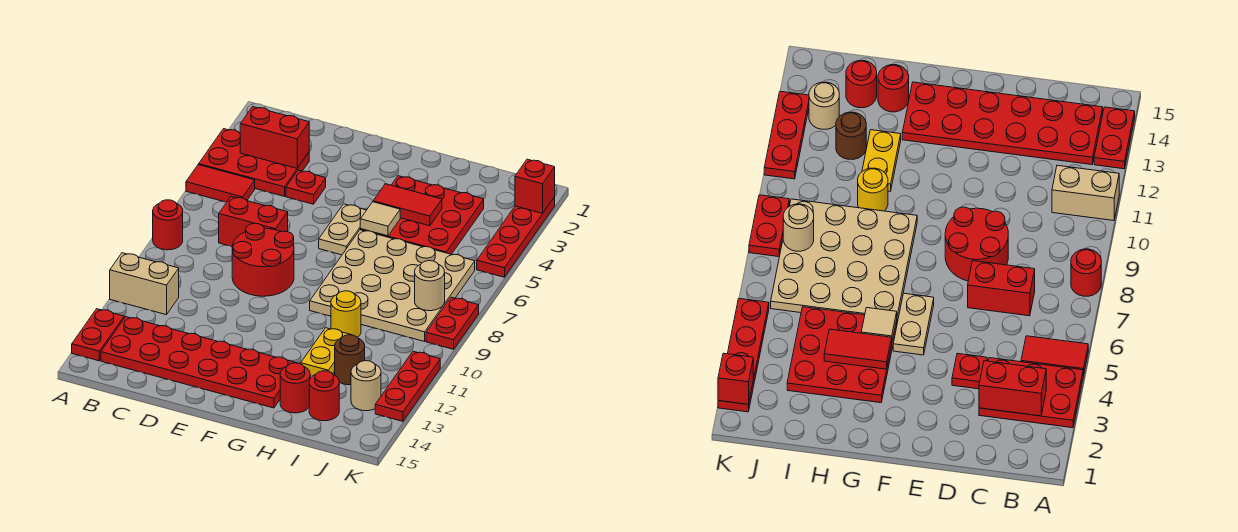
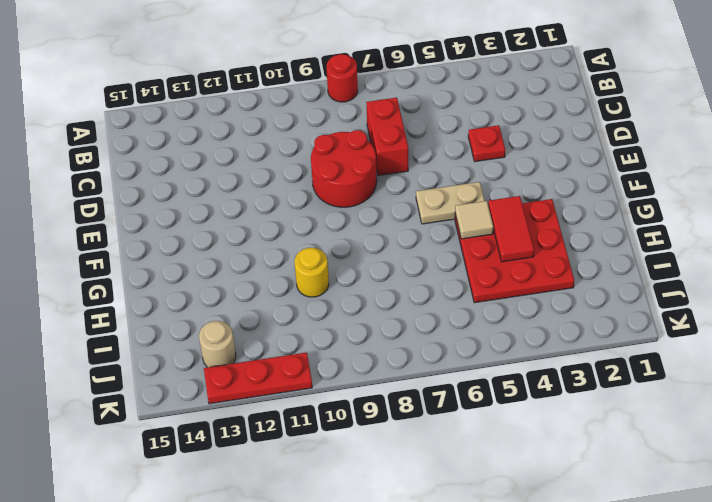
none -> red plate A3:C4 level 1
none -> red tile A5:B5 level 1
none -> tan brick A11:B11 level 1

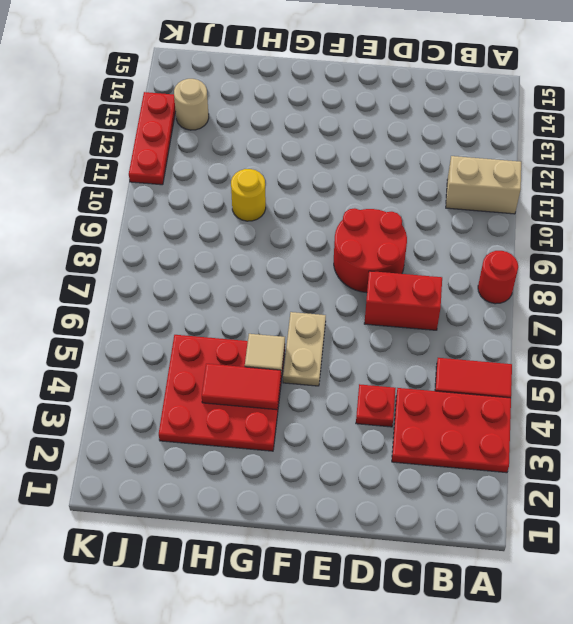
none -> red plate A13:A14 level 1
none -> red plate B13:G14 level 1
none -> tan plate G6:J9 level 1

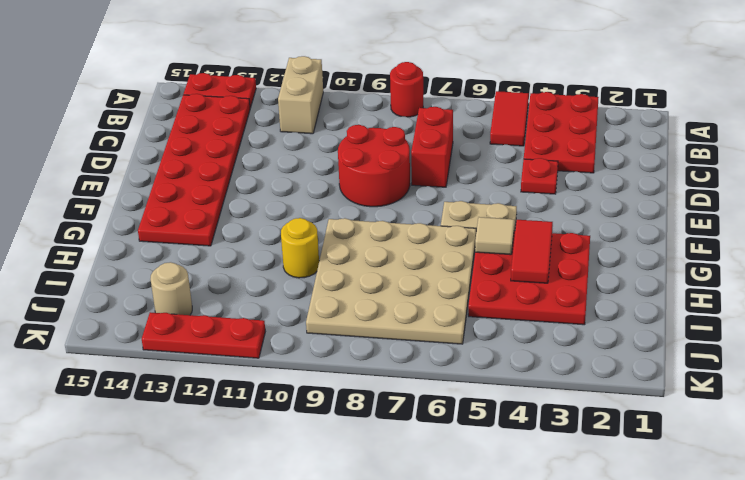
none -> yellow plate H11:H12 level 1
none -> red round brick H14 level 1
none -> brown round brick I12 level 1

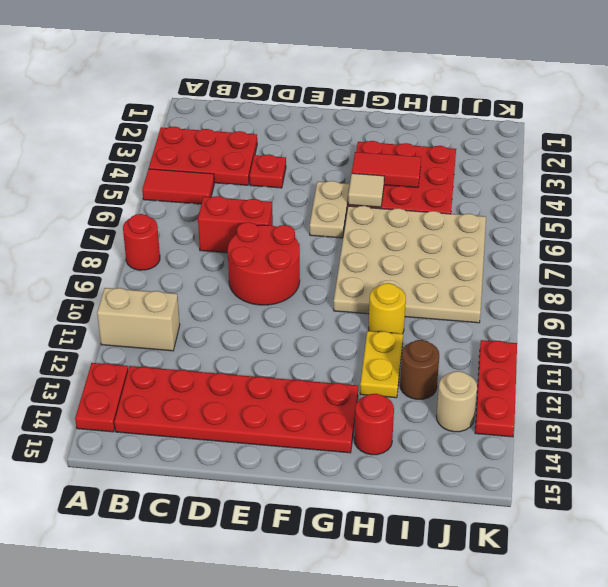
none -> red round brick I14 level 1
none -> red plate K2:K5 level 1
none -> red plate K8:K9 level 1

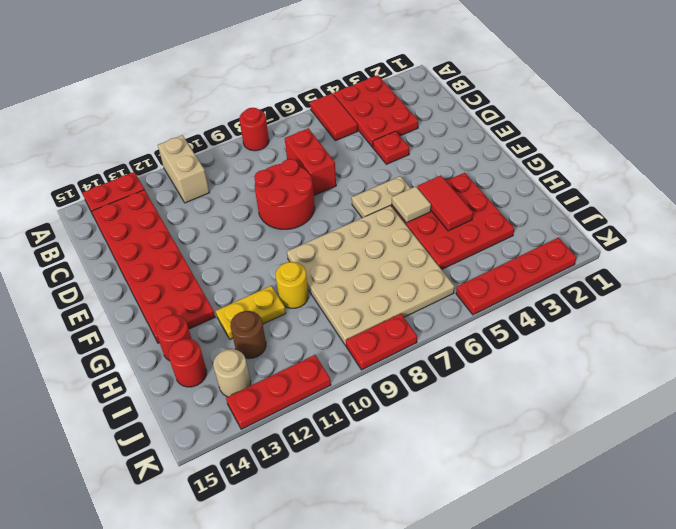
none -> red brick B3:C3 level 2
none -> tan round brick J8 level 2
none -> red brick K2 level 2

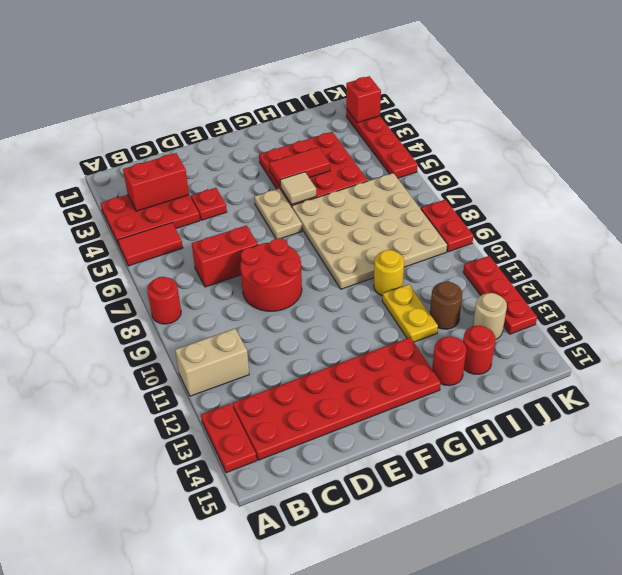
none -> tan round brick J8 level 2

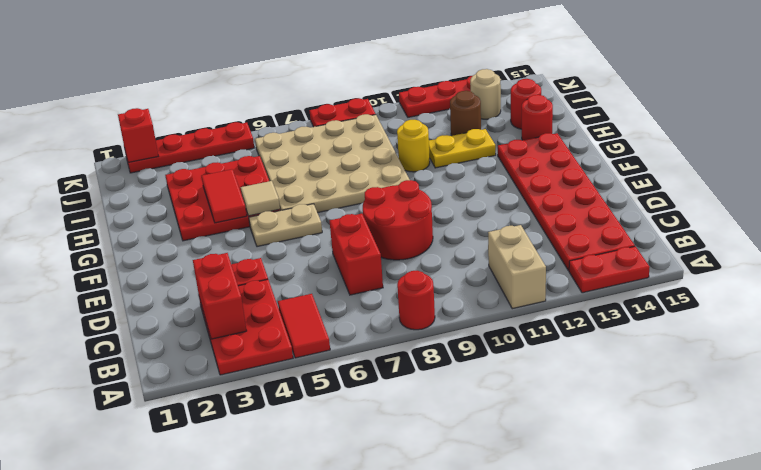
none -> tan round brick J8 level 2

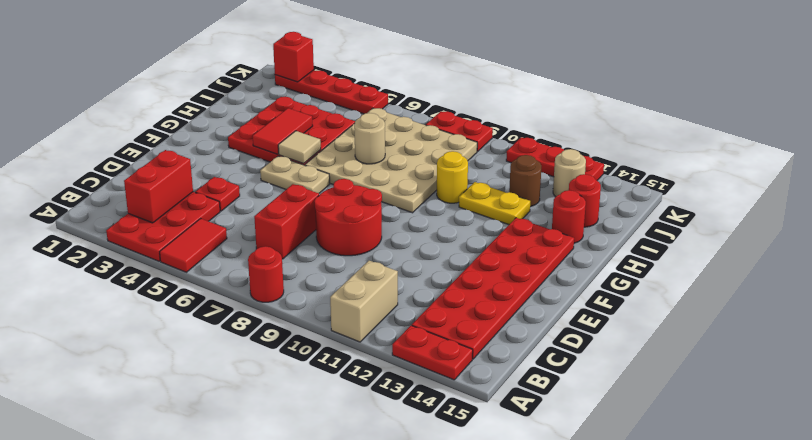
tan round brick H7 level 2 -> tan round brick J8 level 2

